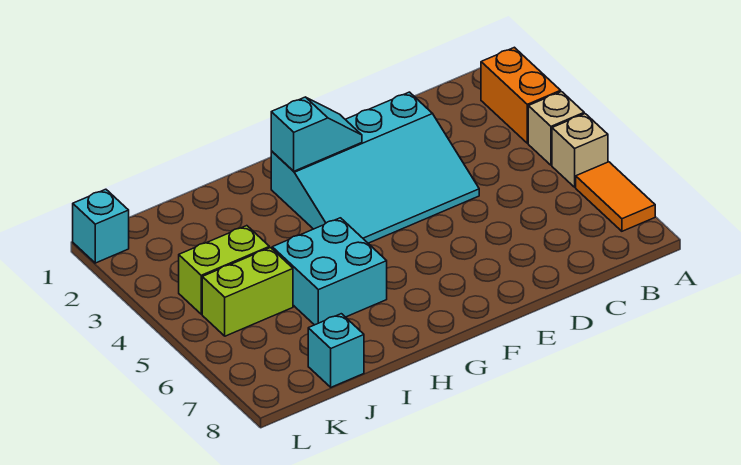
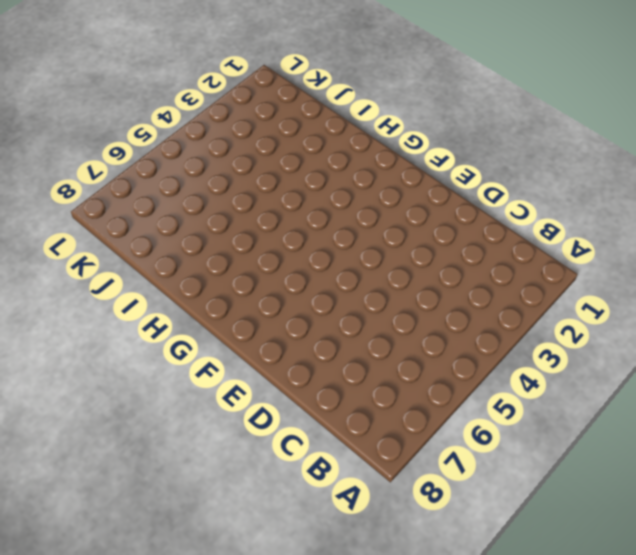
none -> orange brick A2:A3 level 1
none -> tan brick A4 level 1

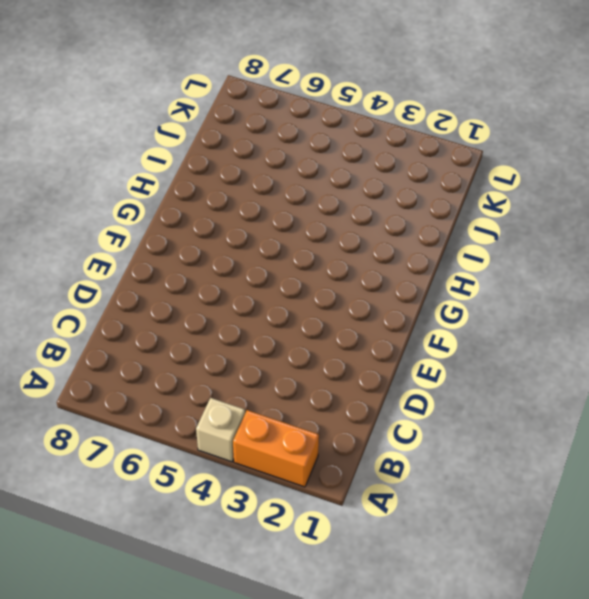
none -> tan brick A5 level 1
none -> orange tile A6:A7 level 1

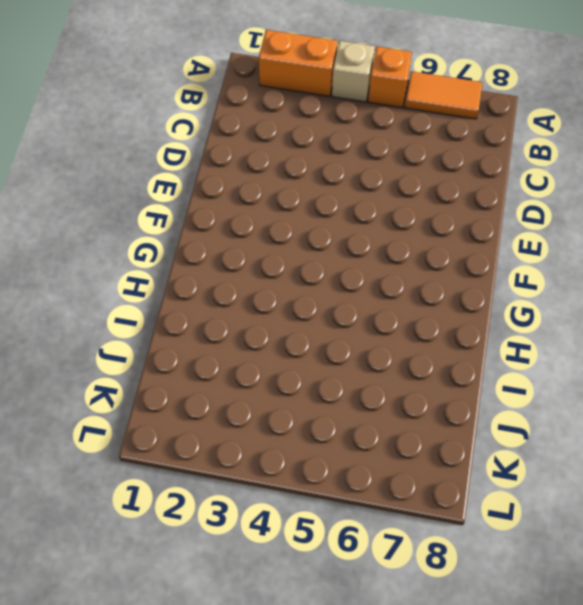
orange brick A5 level 1 -> tan brick A5 level 1
none -> cyan slope D2:G4 level 1 top 2
none -> cyan brick H5:I6 level 1

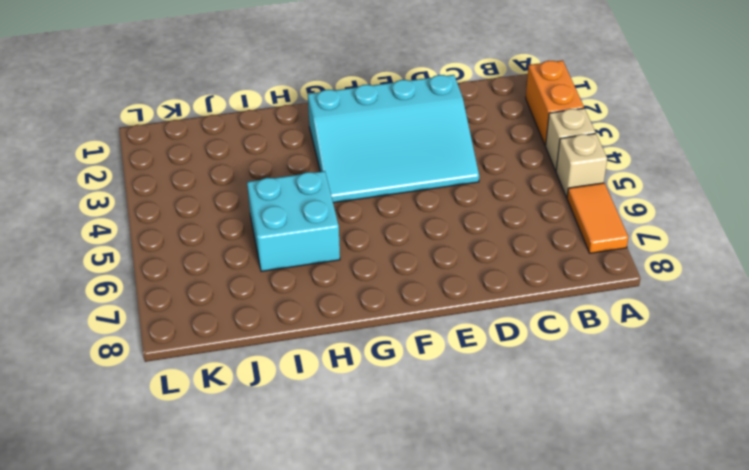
none -> lime brick J4:K4 level 1
none -> lime brick J5:K5 level 1

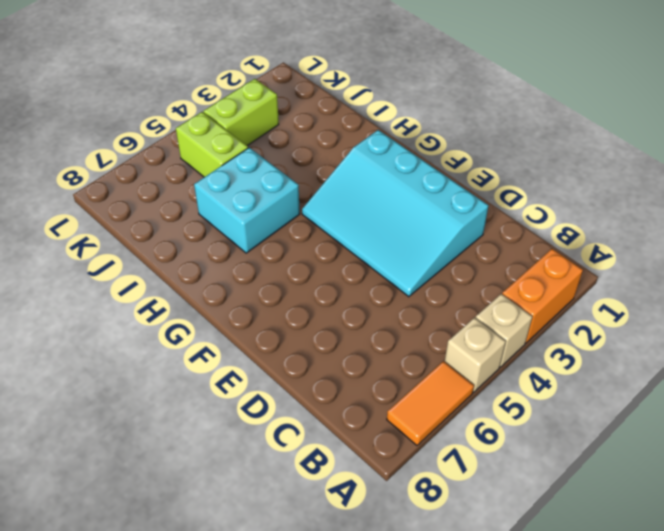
lime brick K3:K4 level 1 -> lime brick J4:K4 level 1
none -> cyan brick J8 level 1
none -> cyan brick L1 level 1

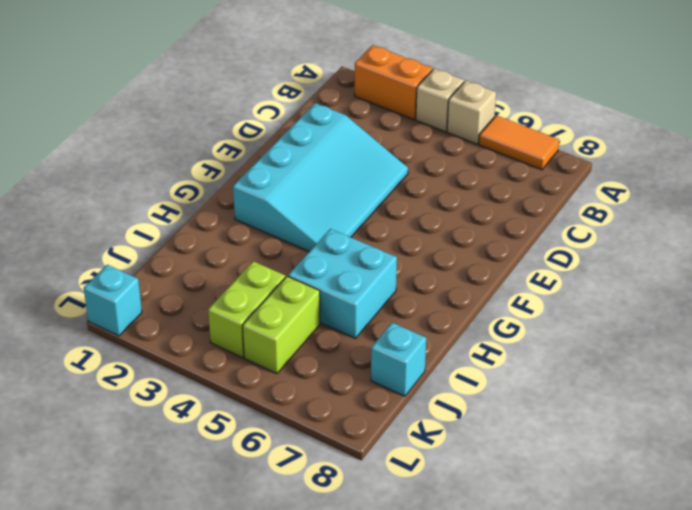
none -> cyan slope F2:G2 level 2 top G

